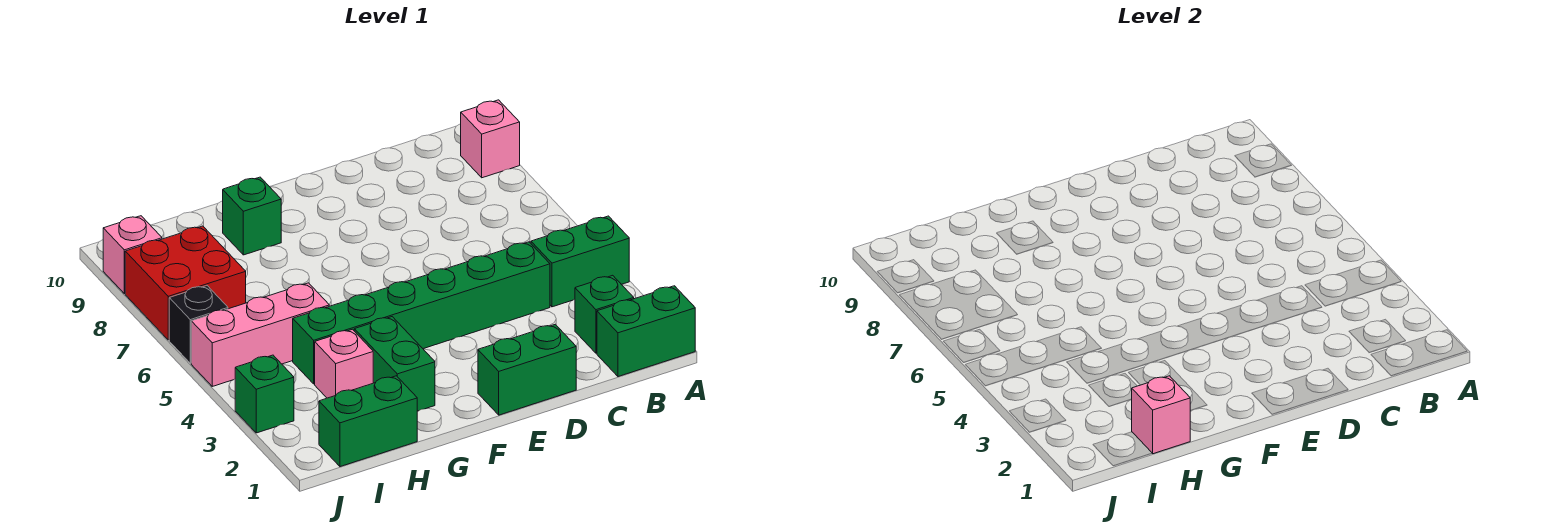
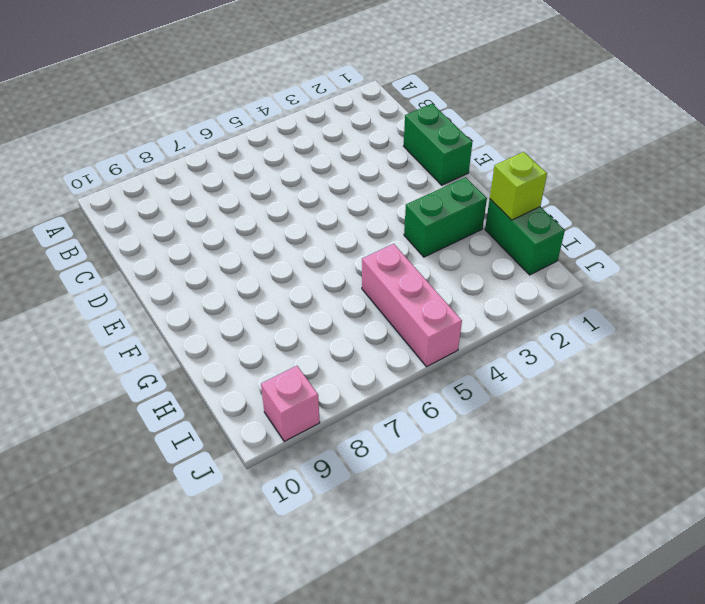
lime brick H1 level 2 -> pink brick H1 level 2
none -> green brick A1:B1 level 1
none -> green brick A4:B4 level 1
none -> pink brick A9 level 1

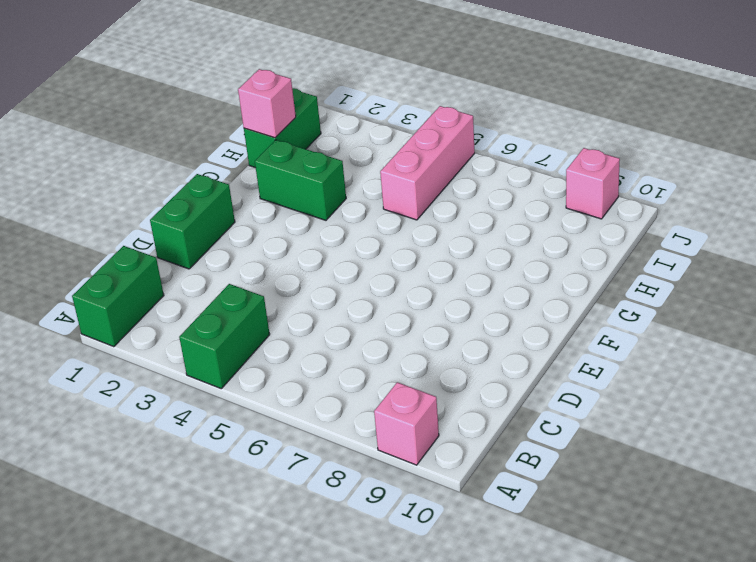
none -> green brick B2 level 1
none -> green brick C4:H4 level 1
none -> green brick G9 level 1

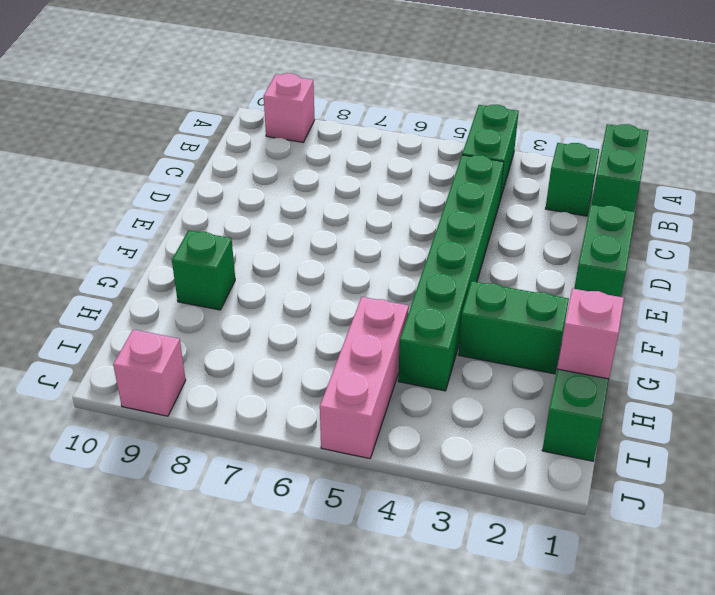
none -> pink brick H3 level 1
none -> red brick I7:J8 level 1
none -> green brick J3 level 1

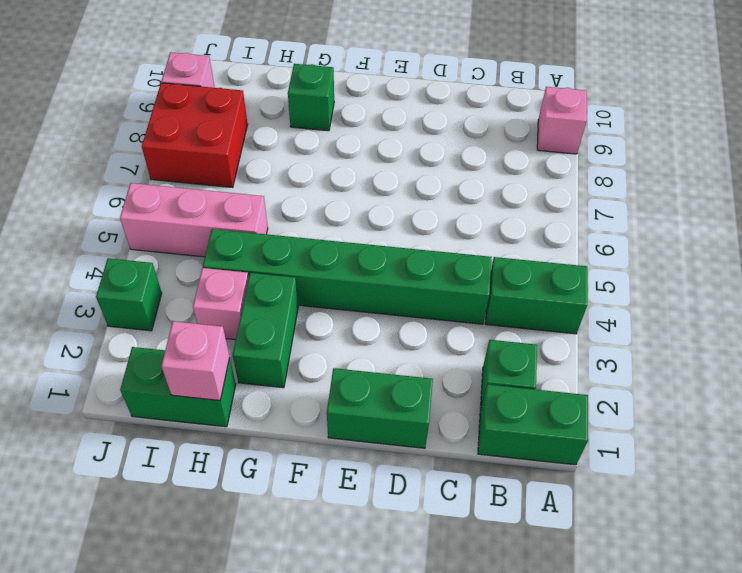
none -> black brick J6 level 1

